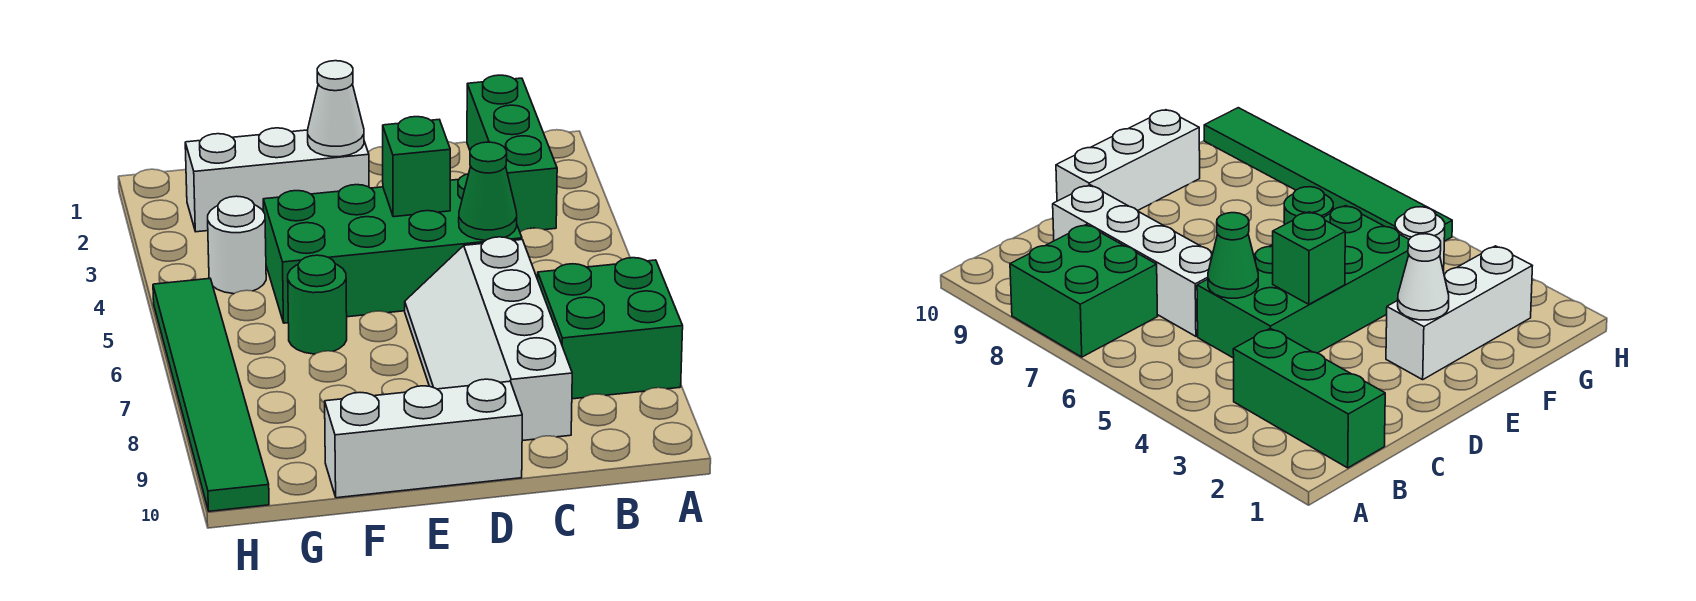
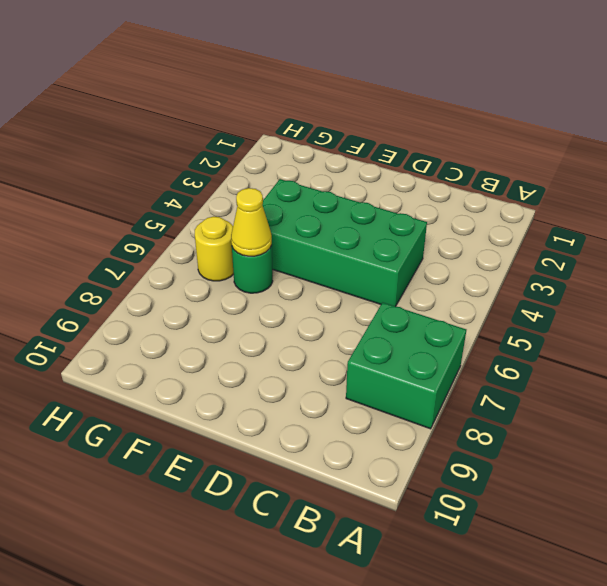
yellow cone F6 level 2 -> none
yellow round brick G6 level 1 -> none
none -> green brick B1:B3 level 1
none -> white slope C6:D9 level 1 top C
none -> white brick D10:F10 level 1

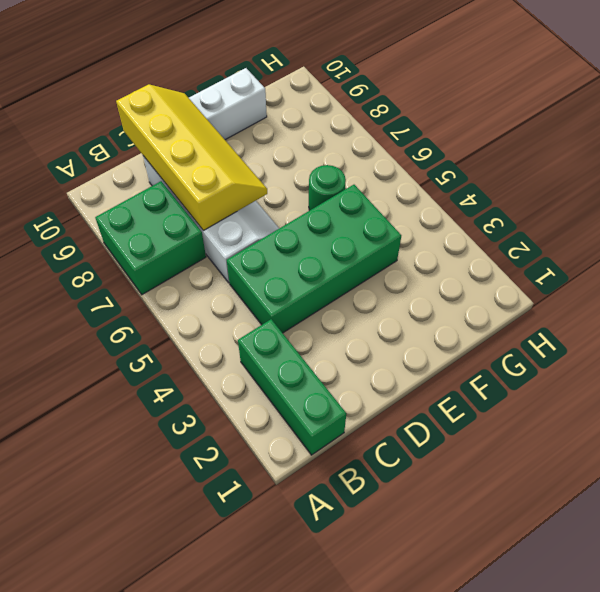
yellow slope C7:D10 level 2 top C -> none
none -> white brick E2:G2 level 1
none -> white round brick G4 level 1
none -> green tile H5:H10 level 1

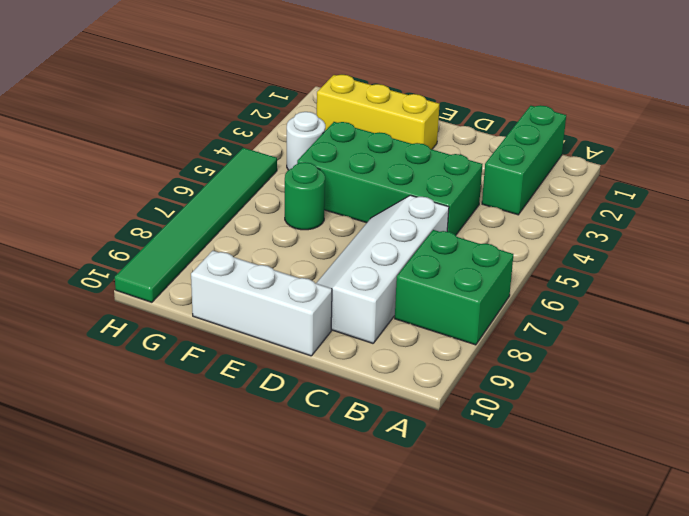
yellow brick E2:G2 level 1 -> white brick E2:G2 level 1
none -> green cone C5 level 2
none -> green brick D4 level 2
none -> white cone E2 level 2

